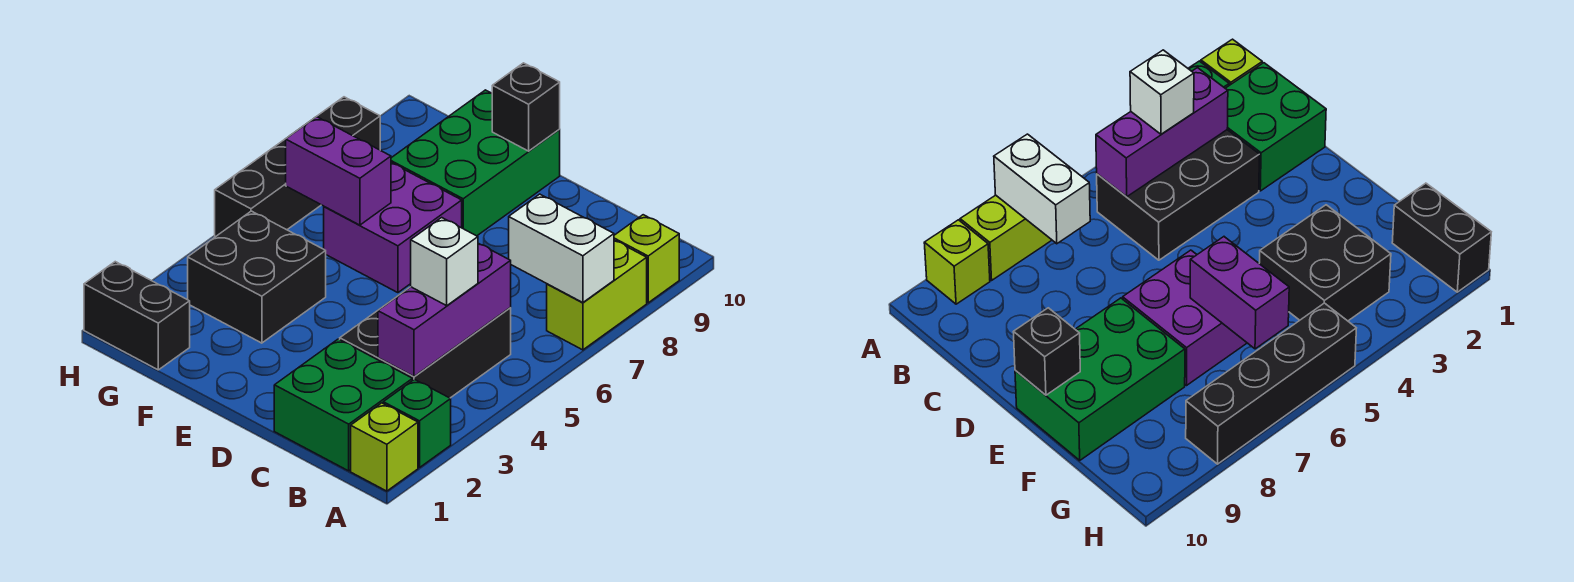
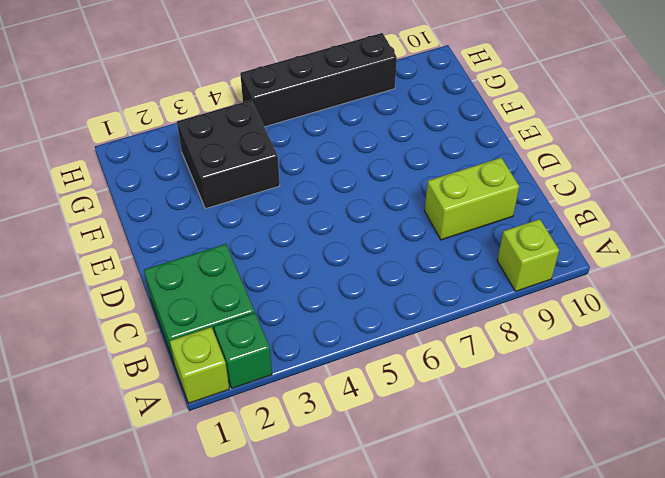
lime brick C8:C9 level 1 -> lime brick A7:A8 level 1
none -> black brick B3:C5 level 1
none -> purple brick E6:F7 level 1
none -> green brick E8:F10 level 1

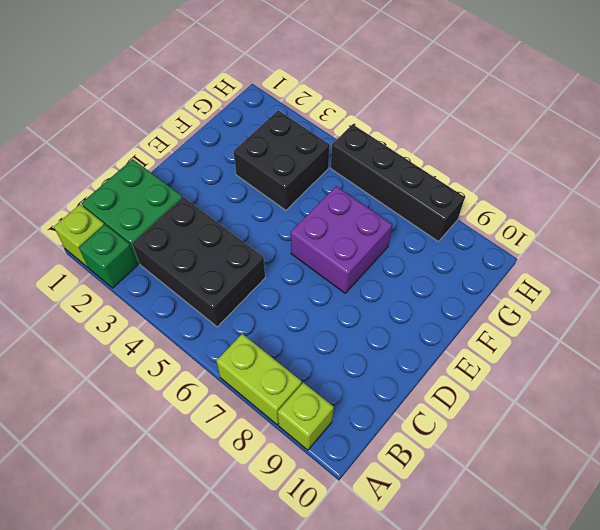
none -> green brick E8:F10 level 1
none -> black brick G1:H1 level 1
none -> white brick A7:B7 level 2

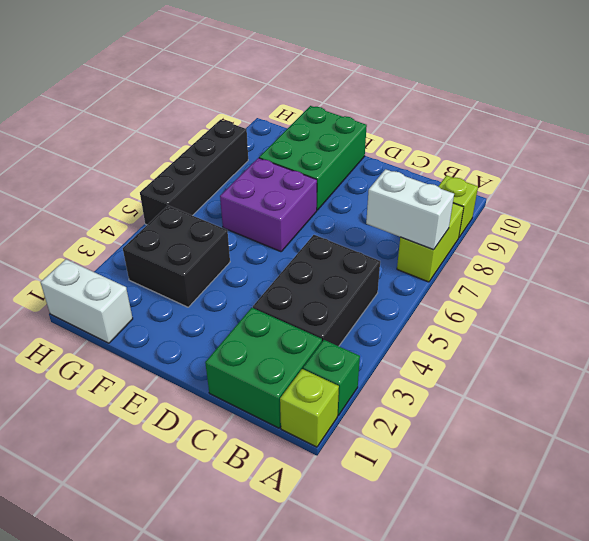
white brick G1:H1 level 1 -> black brick G1:H1 level 1
none -> purple brick B3:B5 level 2
none -> black brick E10 level 2
none -> purple brick F6:G6 level 2

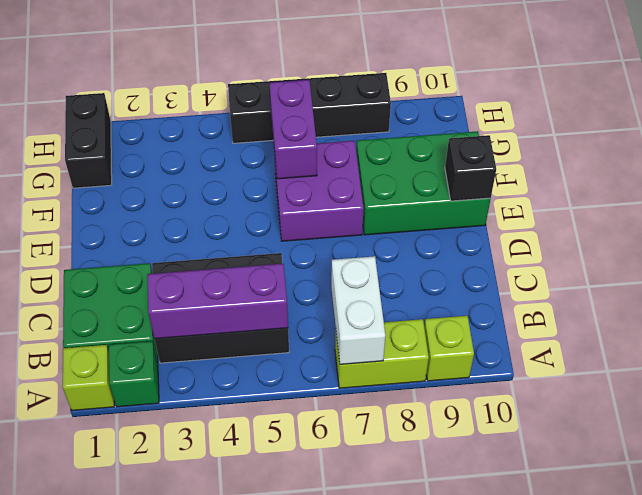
none -> black brick F3:G4 level 1
none -> white brick B4 level 3

